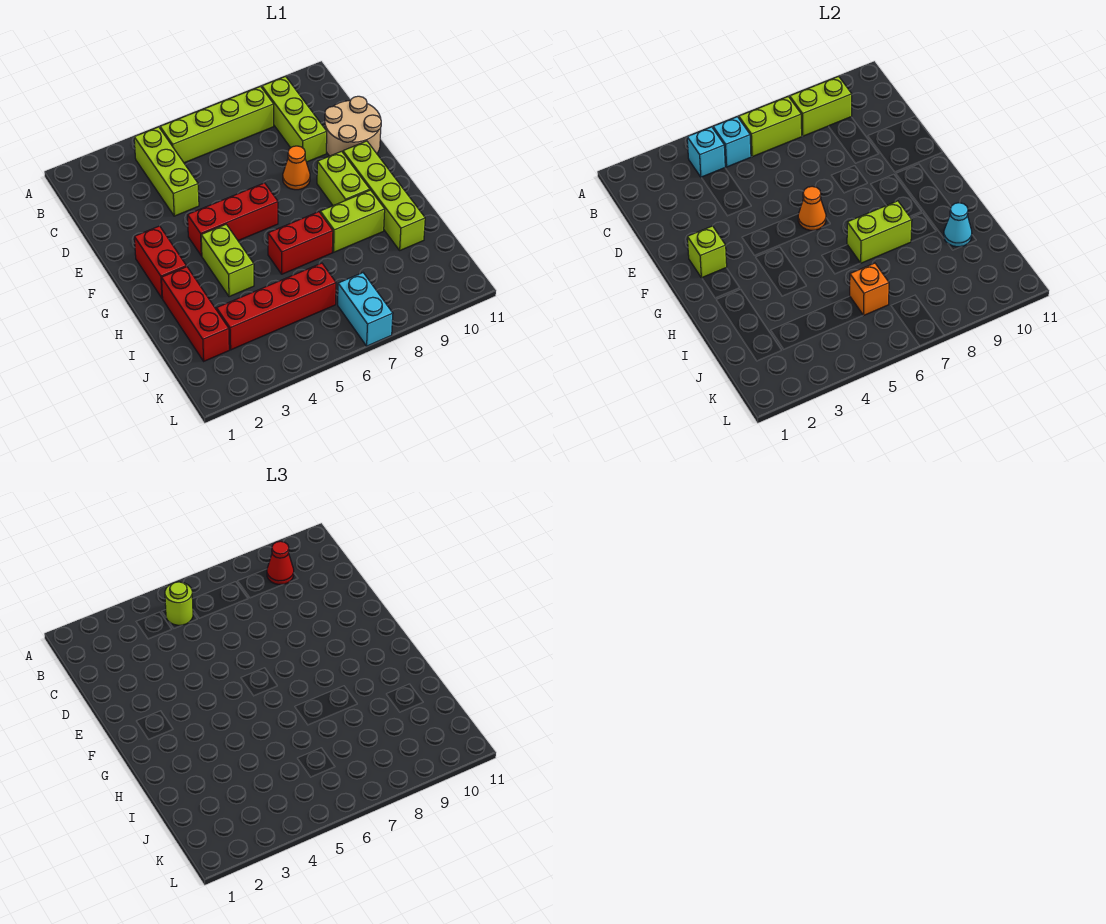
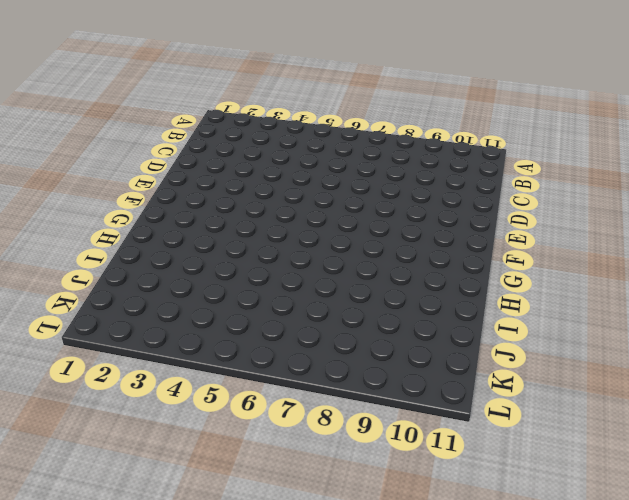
none -> lime brick B4:D4 level 1
none -> lime brick B5:B8 level 1
none -> lime brick B9:D9 level 1

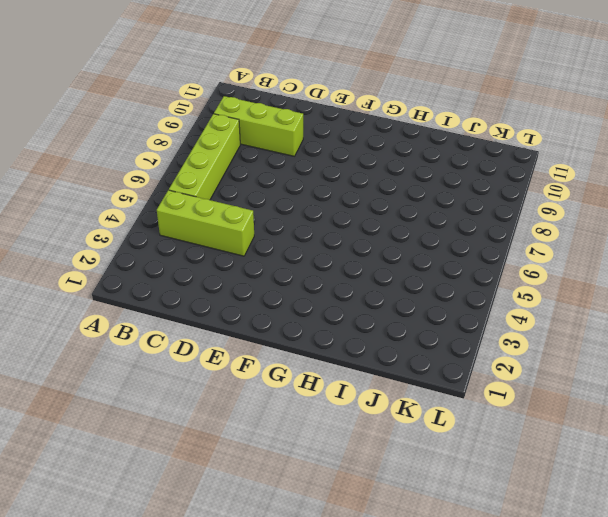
none -> tan round brick D10:E11 level 1
none -> orange cone E8 level 1
none -> red brick F2:G2 level 1

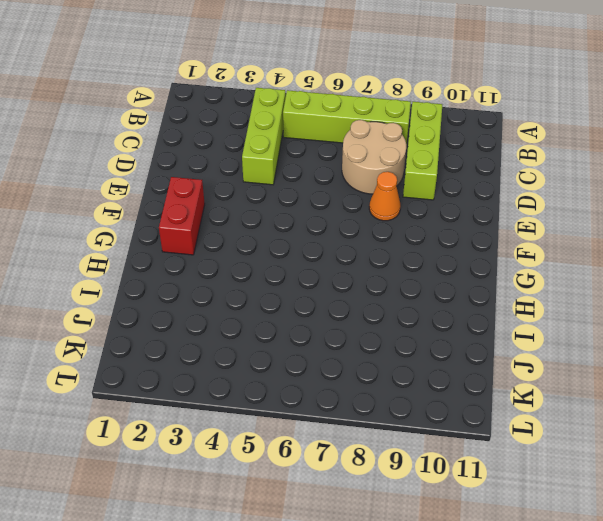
tan round brick C7:D8 level 1 -> tan round brick D10:E11 level 1
none -> red brick F4:F6 level 1
none -> lime brick F9:G9 level 1
none -> lime brick F10:I10 level 1

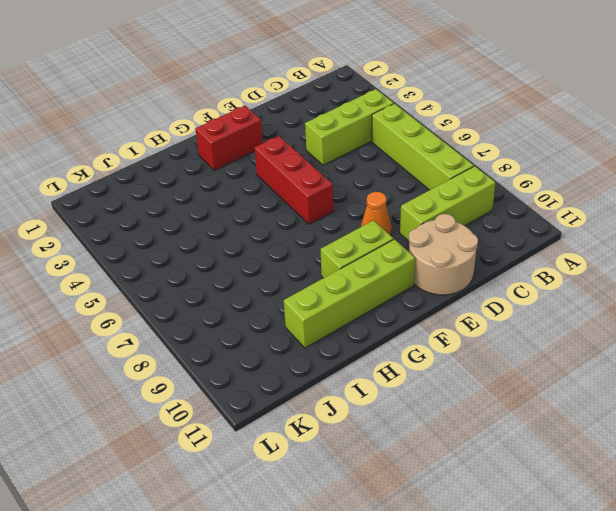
none -> lime brick G4:H4 level 1
none -> red brick H2:J2 level 1
none -> red brick H6:H7 level 1

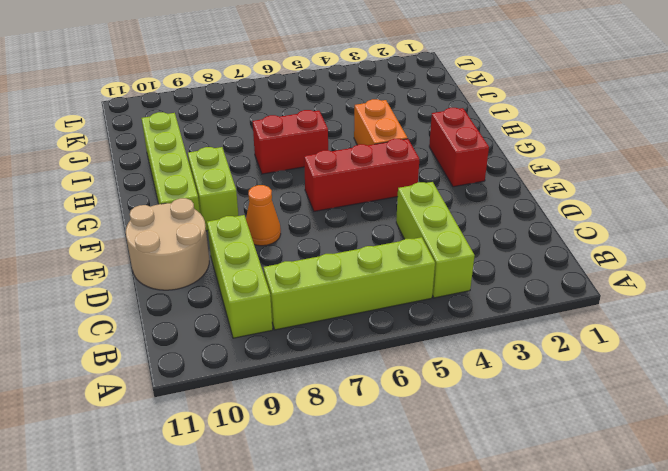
orange brick G4:H4 level 1 -> lime brick G4:H4 level 1
none -> red brick H2:J2 level 1
none -> lime brick H8:H9 level 1
none -> red brick J3:J6 level 1

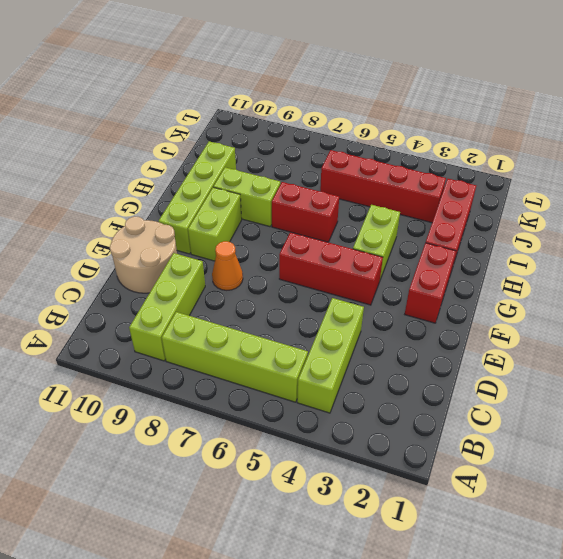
none -> cyan brick K7:L7 level 1
none -> cyan brick B4 level 2
none -> cyan brick B5 level 2

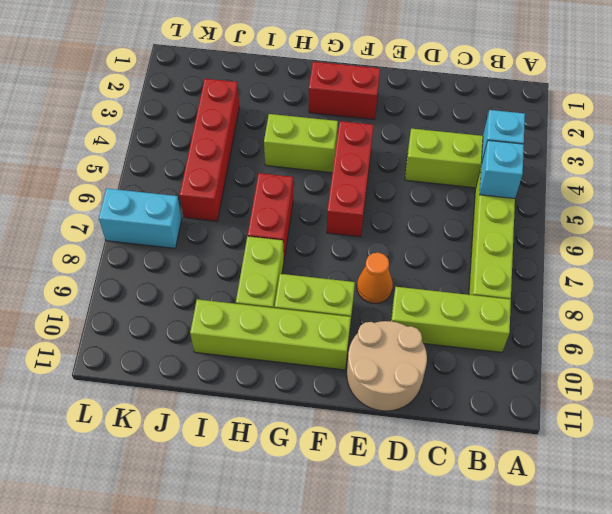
none -> red brick H2:J2 level 1
none -> lime brick B6:B7 level 2
none -> lime brick B8:B9 level 2

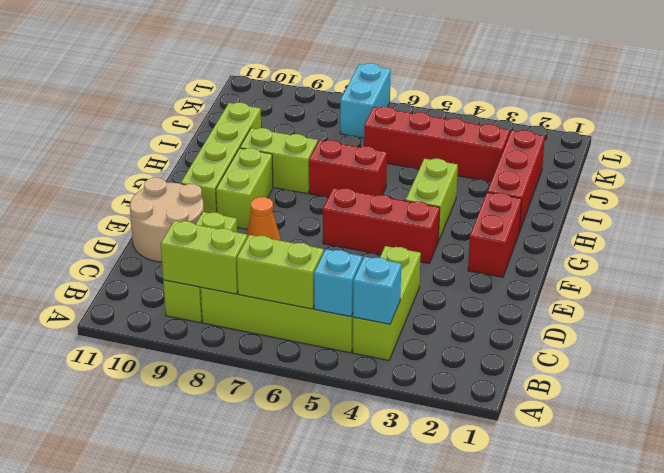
none -> lime brick F2 level 2
none -> orange cone F6 level 2
none -> lime brick H7:H8 level 2

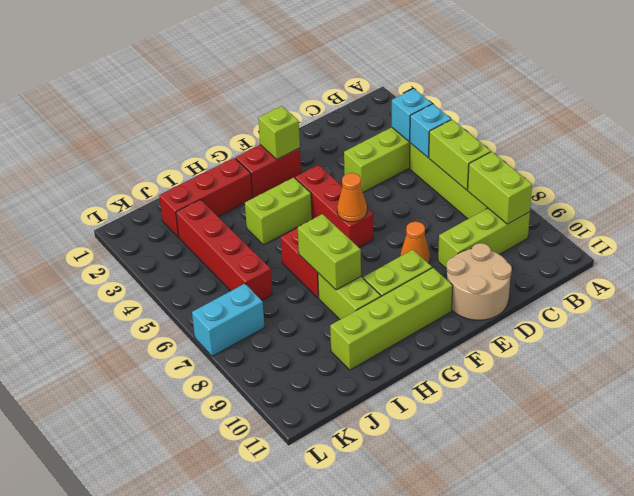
none -> cyan cone I10 level 2
none -> orange brick J6 level 2
none -> lime round brick B5 level 3

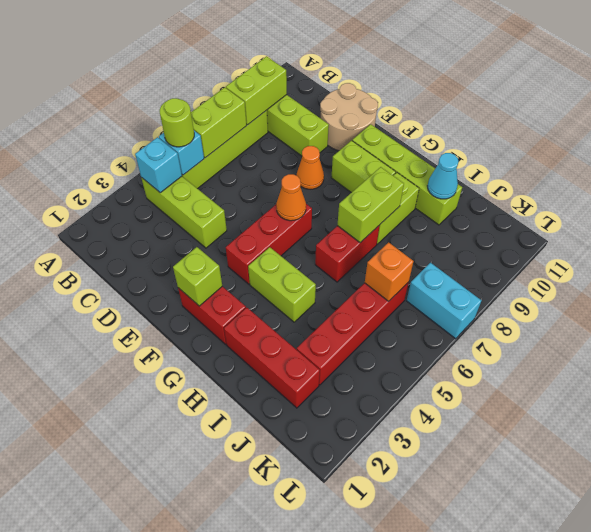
none -> red cone B9 level 3

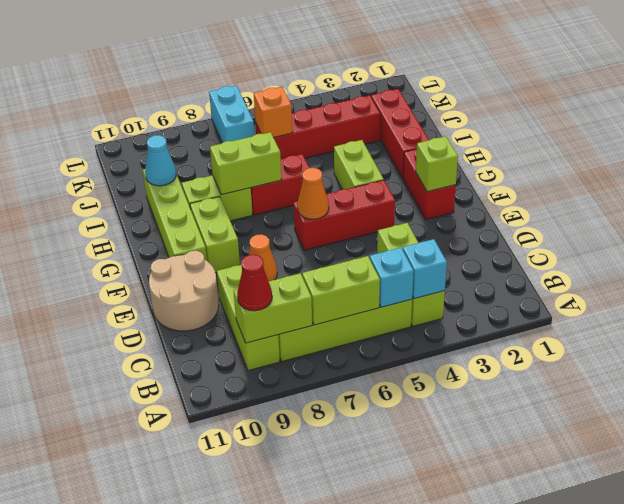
none -> lime round brick B5 level 3

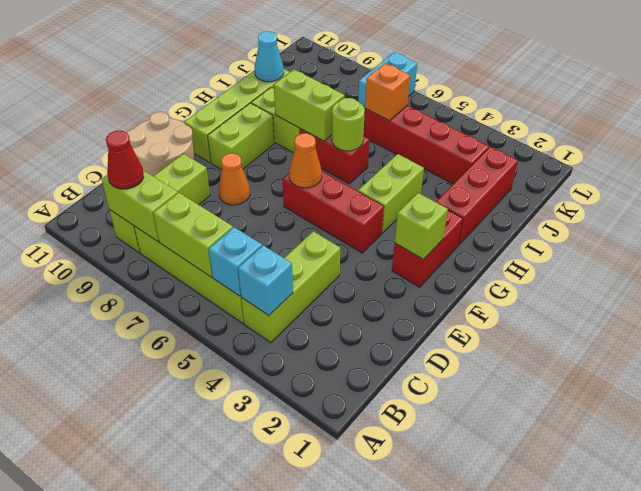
lime round brick H6 level 2 -> lime round brick B5 level 3

